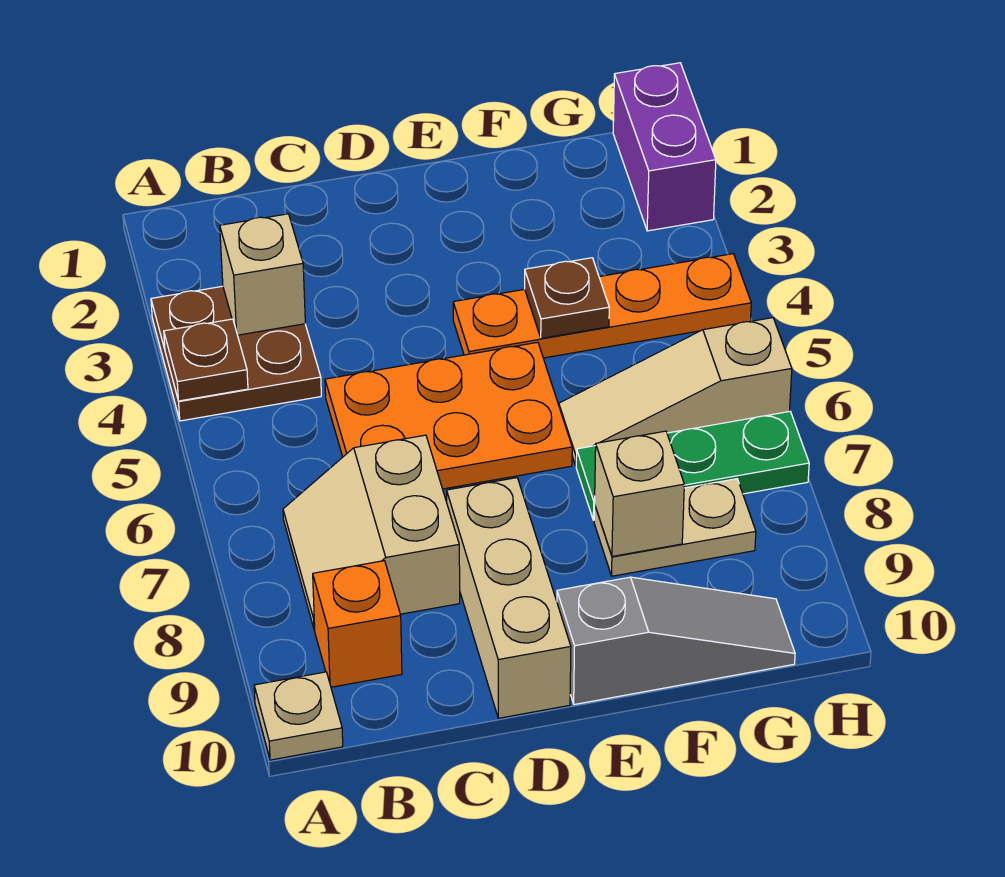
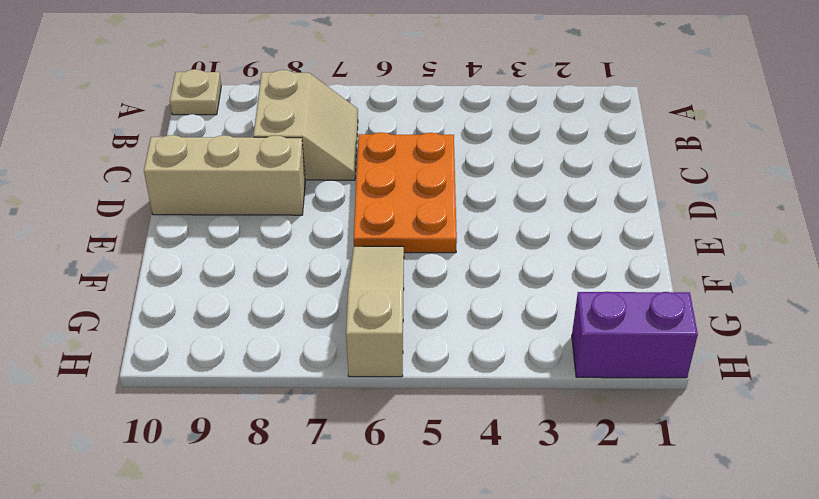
tan slope B7:C8 level 1 top 8 -> tan slope B7:C8 level 1 top C
none -> brown plate A3:B4 level 1
none -> orange brick B9 level 1
none -> orange plate E4:H4 level 1

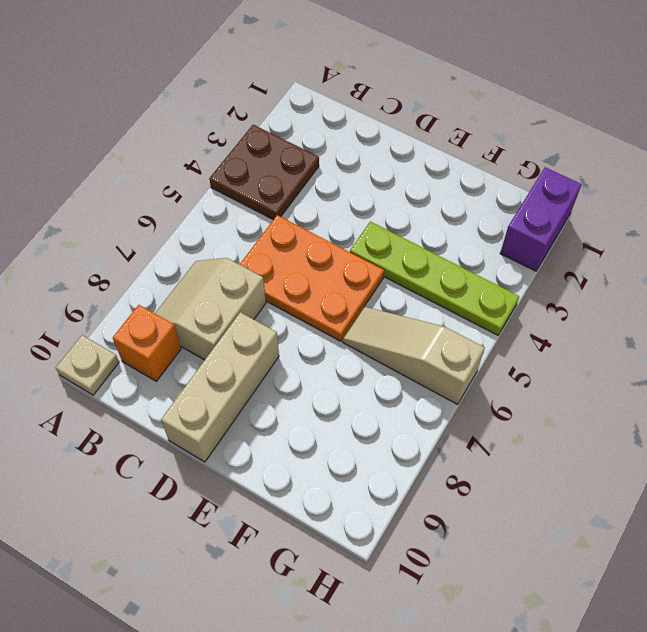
lime plate E4:H4 level 1 -> orange plate E4:H4 level 1
none -> grey slope E10:G10 level 1 top E
none -> green plate F7:H7 level 1
none -> tan plate F8:G8 level 1

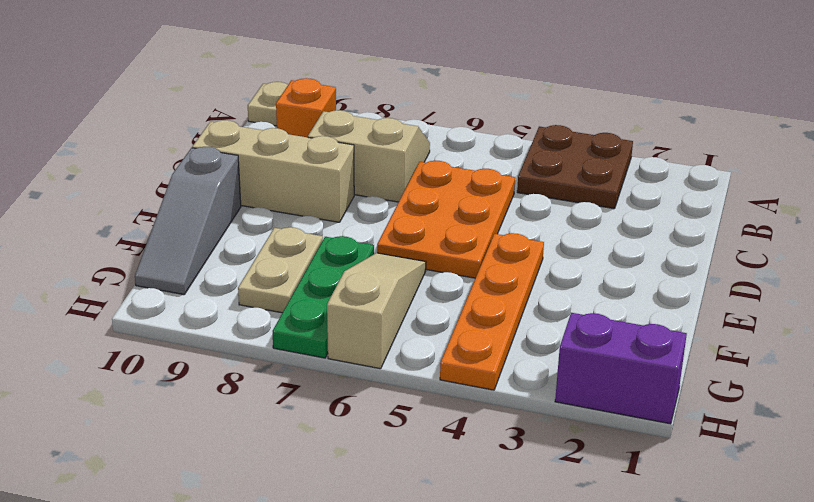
none -> brown plate A4 level 2
none -> tan brick B3 level 2
none -> brown plate F4 level 2

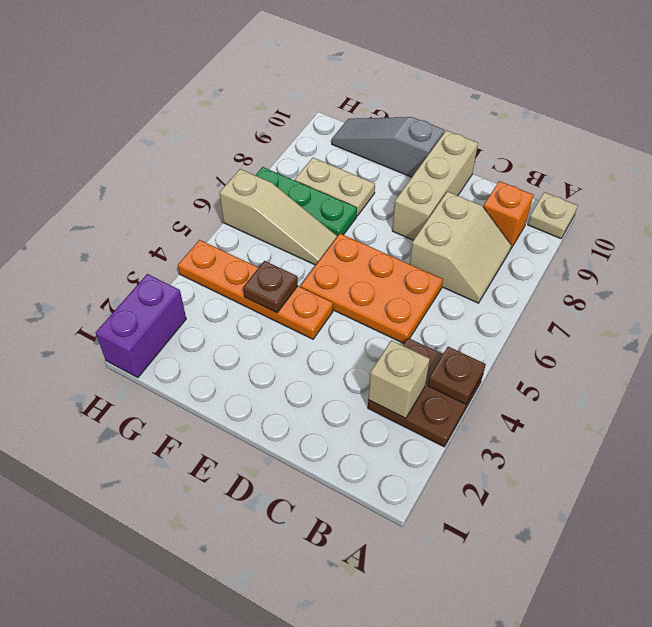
none -> tan brick F8 level 2

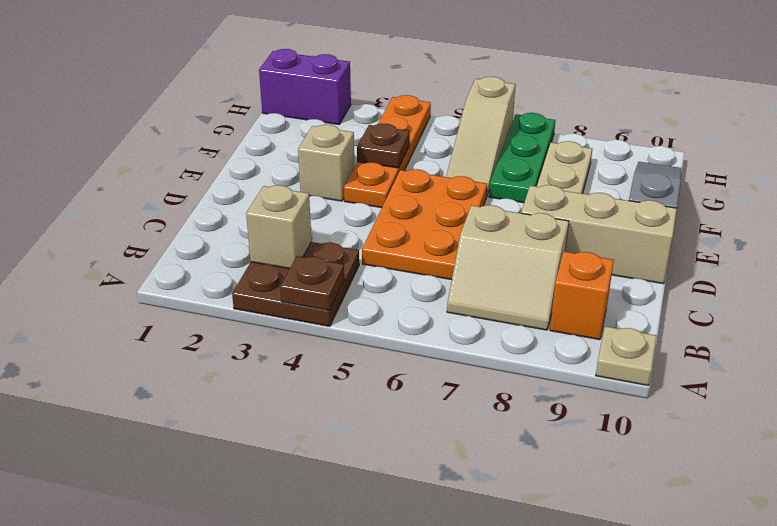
tan brick E3 level 1 -> tan brick F8 level 2

